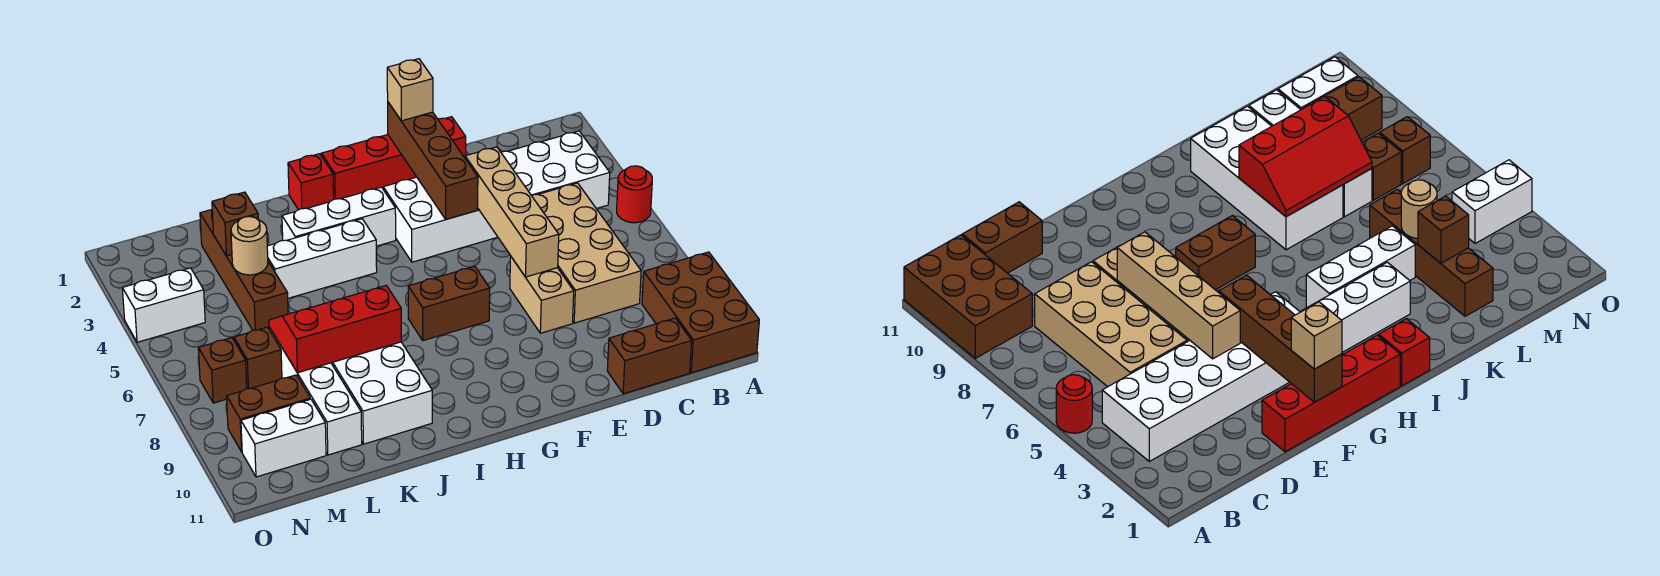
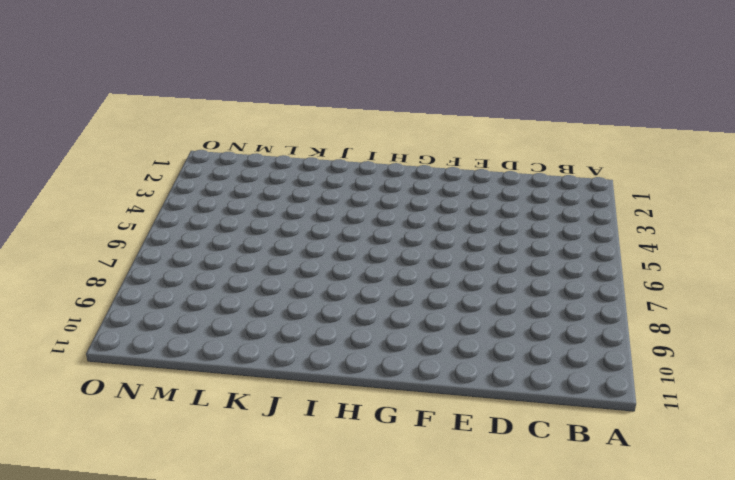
none -> red round brick A5 level 1
none -> brown brick A9:B11 level 1
none -> white brick B3:G4 level 1

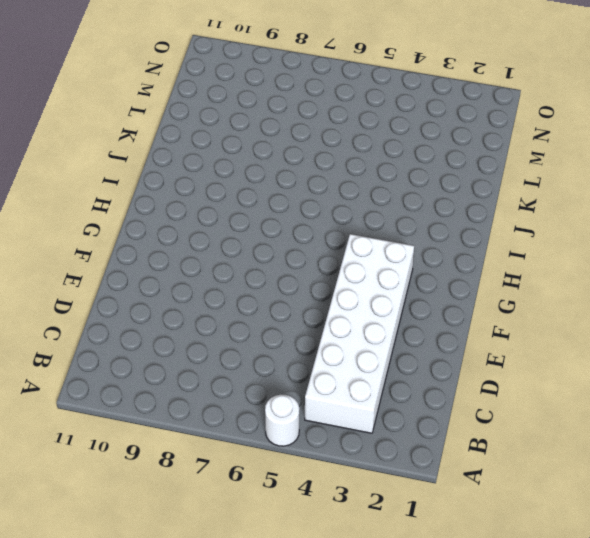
white round brick A5 level 1 -> red round brick A5 level 1
none -> brown brick A9:B11 level 1
none -> tan brick C5:D8 level 1
none -> brown brick C11:D11 level 1

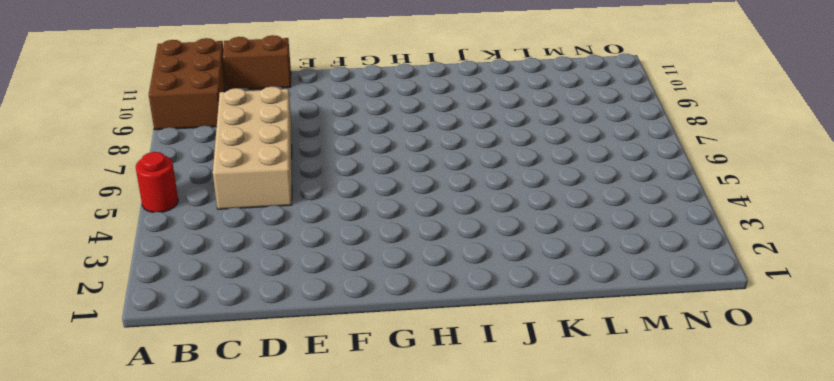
none -> white brick B3:G4 level 1
none -> red brick E1:H1 level 1
none -> tan brick E7:E8 level 1

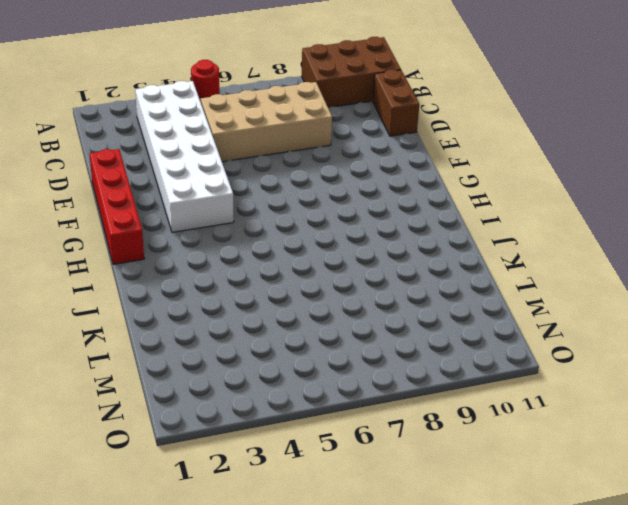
none -> tan brick E7:E8 level 1
none -> brown brick G7:H7 level 1
none -> white brick H3:J3 level 1

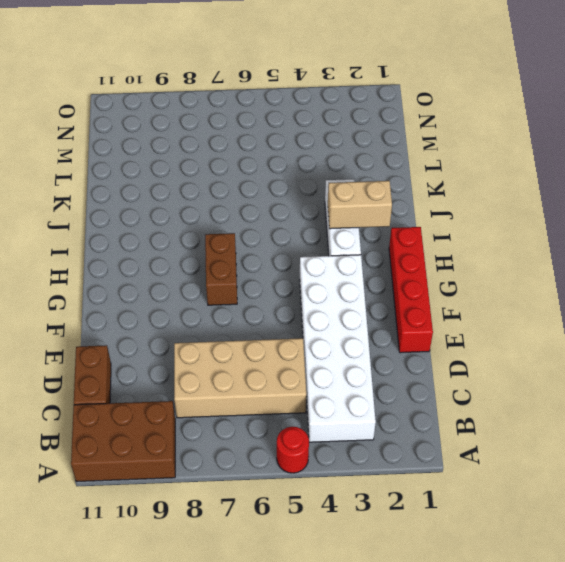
tan brick I2:I3 level 2 -> tan brick E7:E8 level 1
none -> red brick I1 level 1
none -> white brick I4:K4 level 1
none -> white brick J7:K10 level 1

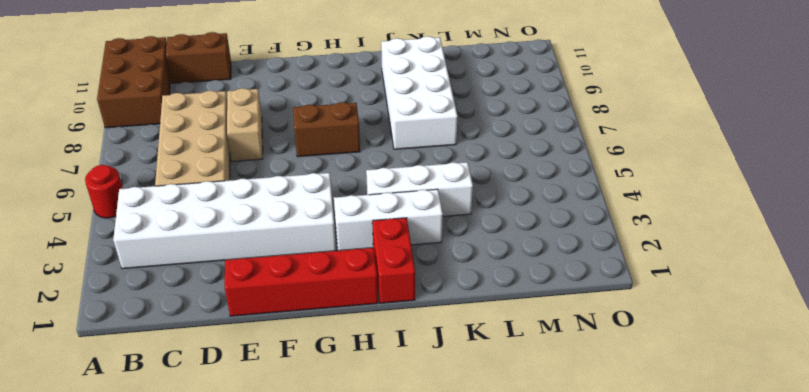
red brick I1:I2 level 1 -> red brick I1 level 1
none -> brown brick L2:L5 level 1
none -> white brick L7:L10 level 1
none -> brown brick M7 level 1

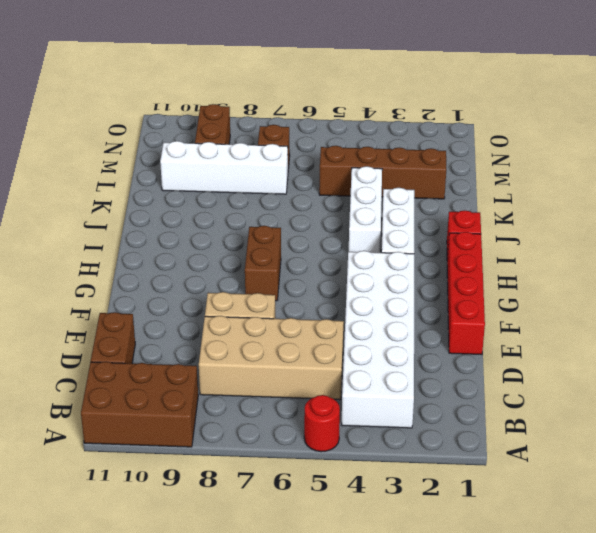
none -> white brick J7:K10 level 1
none -> white brick M10:N10 level 1
none -> white brick N4:O4 level 1

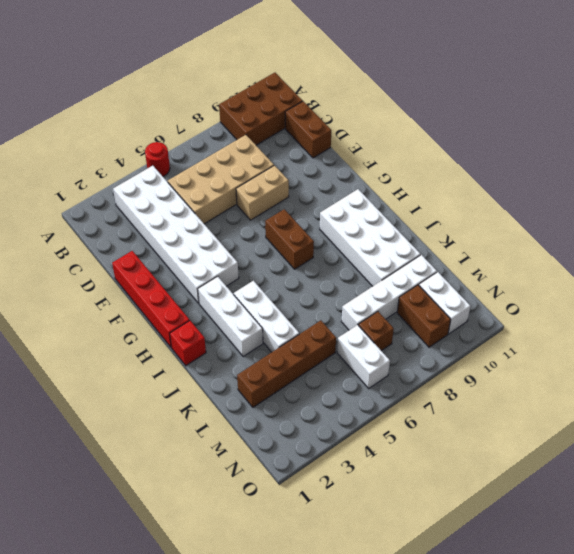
white brick H9:K10 level 1 -> white brick J7:K10 level 1
white brick M6:N6 level 1 -> white brick N4:O4 level 1
none -> brown brick N7 level 1
none -> tan brick E4:E7 level 2
none -> brown brick F1:F4 level 2

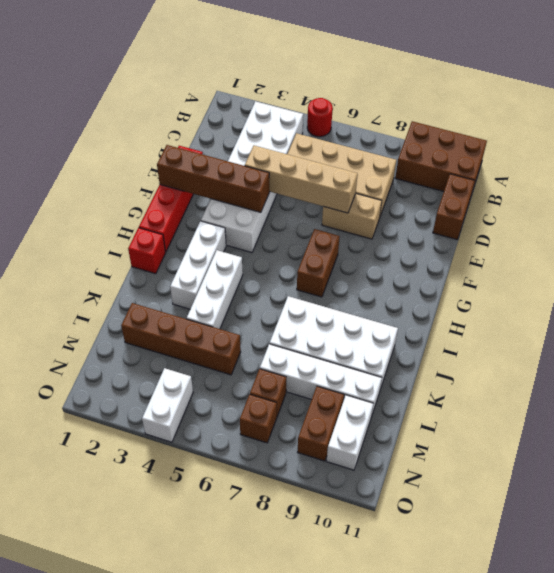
none -> red slope J7:L8 level 2 top 8
none -> brown brick L3 level 2
none -> tan round brick L4 level 2

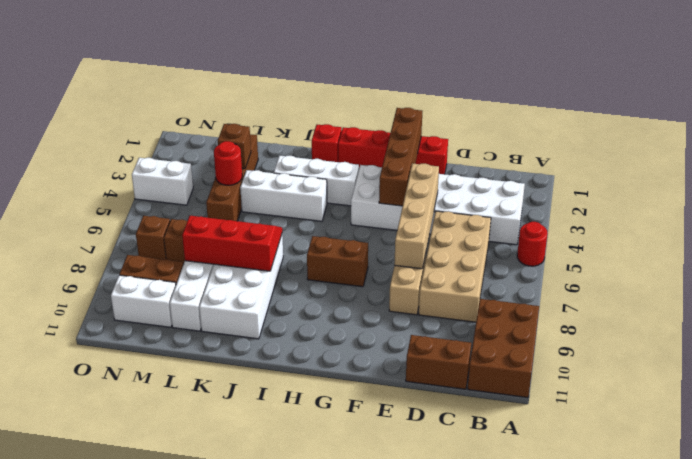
red round brick L4 level 2 -> tan round brick L4 level 2
none -> tan brick F1 level 3

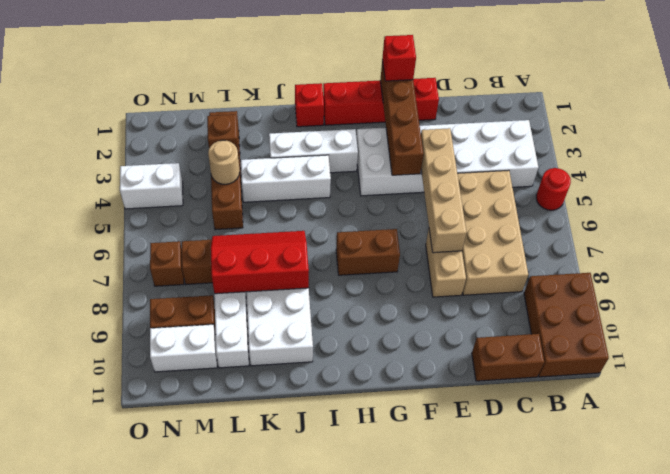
red brick F1 level 3 -> tan brick F1 level 3

